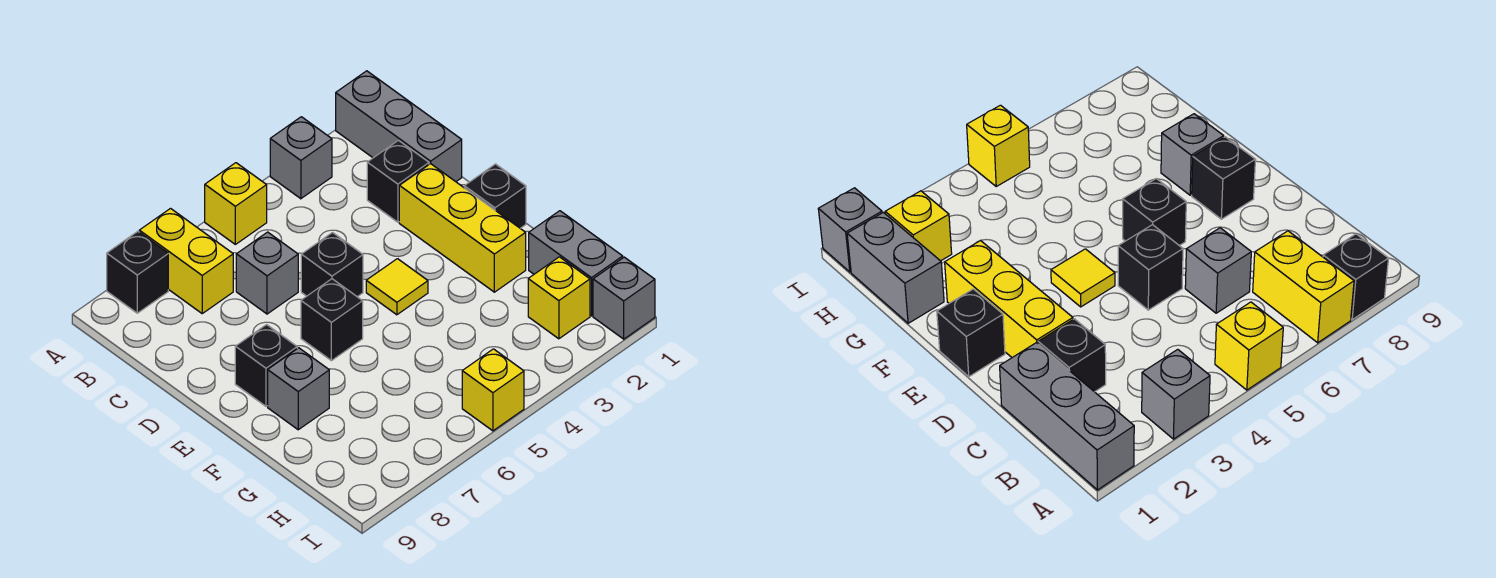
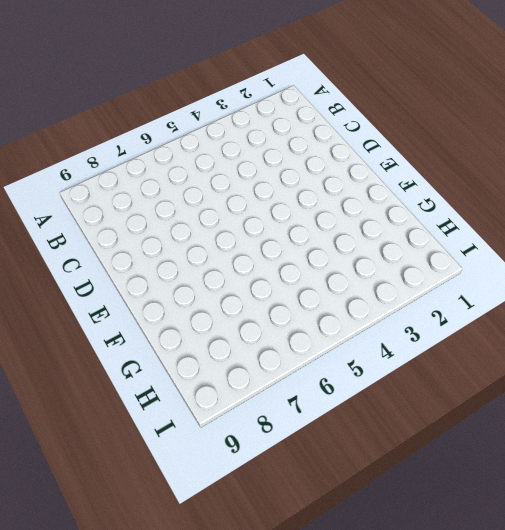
none -> grey brick A1:C1 level 1
none -> grey brick A3 level 1
none -> yellow brick A5 level 1

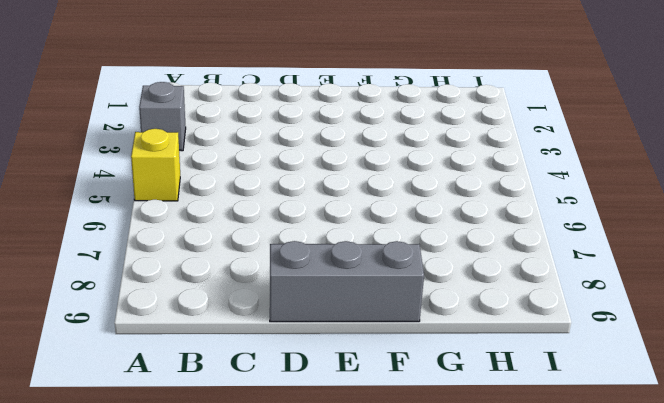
grey brick D9:F9 level 1 -> grey brick A1:C1 level 1
none -> yellow brick A7:B7 level 1
none -> black brick A8 level 1
none -> black brick C2 level 1

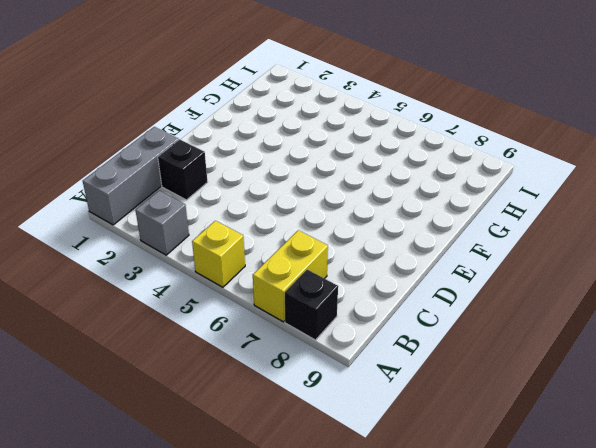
none -> grey brick C6 level 1
none -> yellow brick D2:F2 level 1
none -> black brick D5 level 1

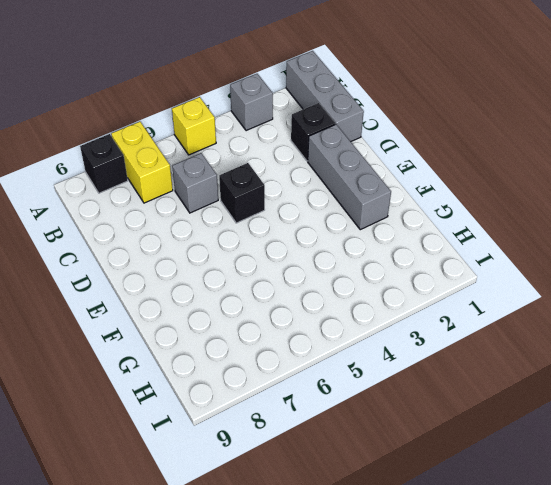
grey brick D2:F2 level 1 -> yellow brick D2:F2 level 1
none -> black brick E1 level 1
none -> yellow tile E4 level 1
none -> black brick E6 level 1

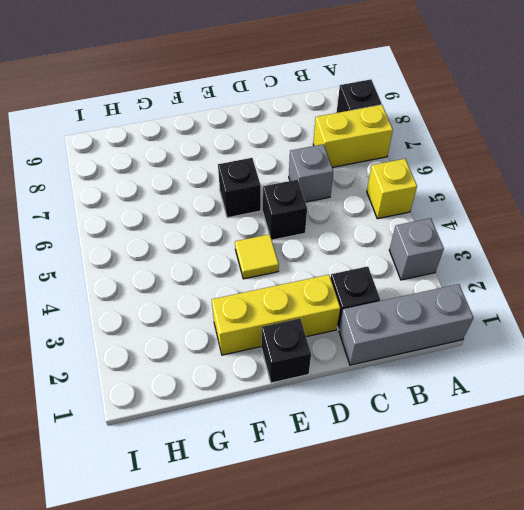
none -> black brick E8 level 1
none -> grey brick F8 level 1
none -> grey brick G1:H1 level 1

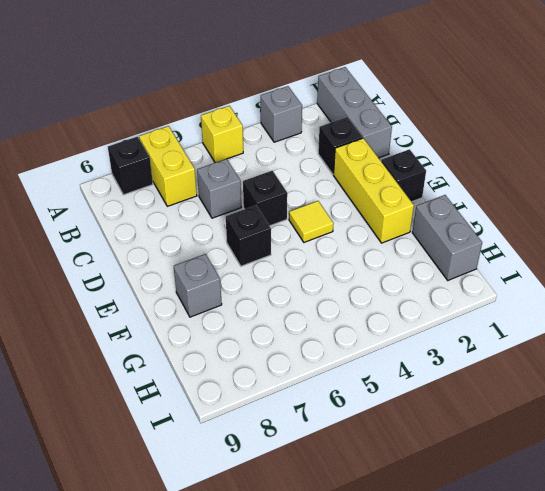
none -> black brick E8 level 1
none -> yellow brick H2 level 1
none -> grey brick I1 level 1

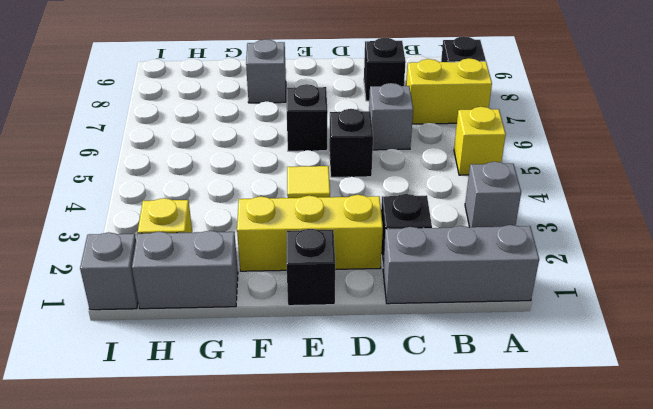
black brick C8 level 1 -> black brick E8 level 1
none -> yellow brick I5 level 1

